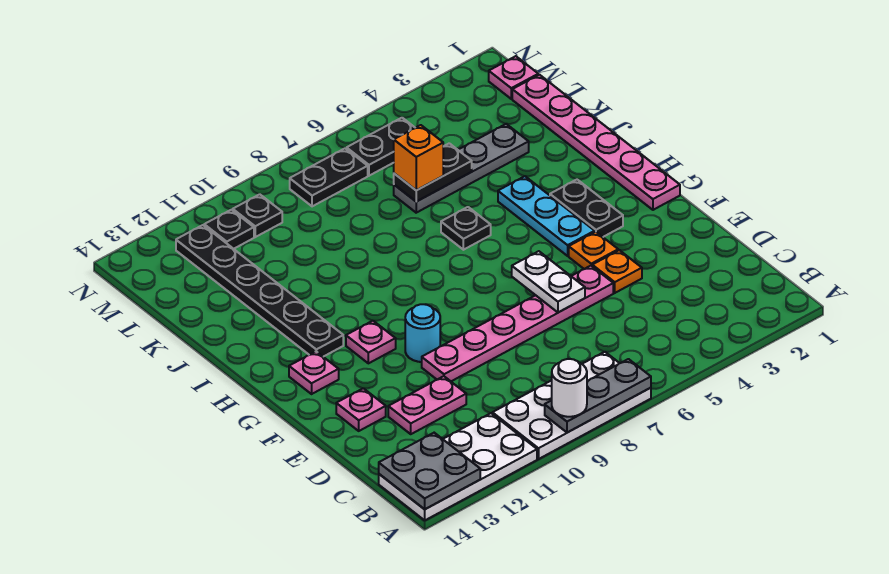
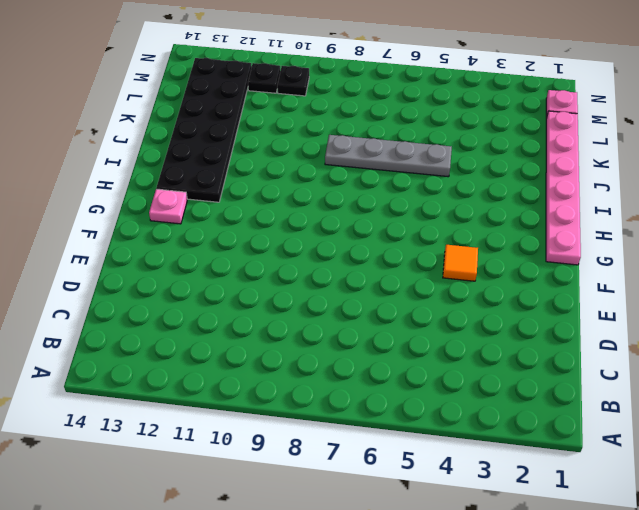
orange tile F4 level 1 -> orange plate F4 level 1
black plate H12:M13 level 1 -> black plate H12:M12 level 1
grey plate J5:J8 level 1 -> grey plate K3:K6 level 1
none -> white plate A7:B10 level 1
none -> white plate A11:B14 level 1
none -> pink plate D11:D12 level 1

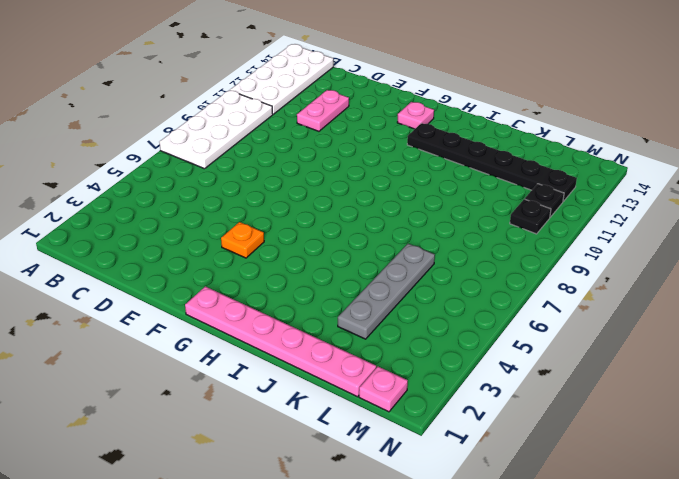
none -> orange plate E4 level 1
none -> pink plate E5:E10 level 1
none -> pink plate E13 level 1

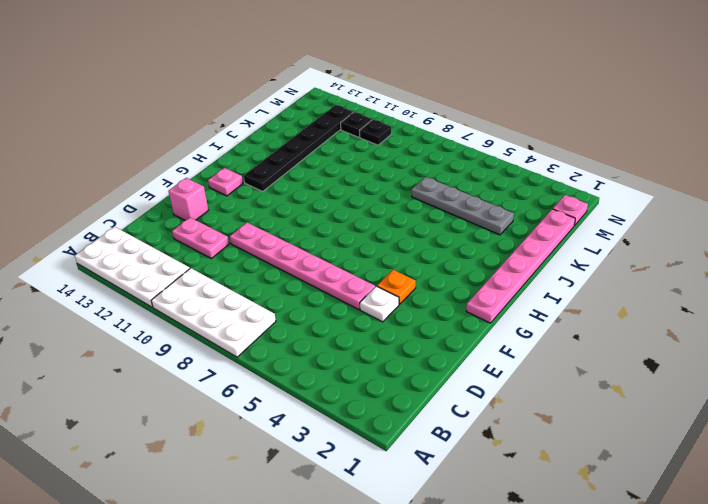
white plate E4 level 1 -> orange plate E4 level 1
pink brick E13 level 1 -> pink plate E13 level 1
none -> cyan round brick F10 level 1
none -> black plate G3:H3 level 1
none -> cyan plate G4:I4 level 1

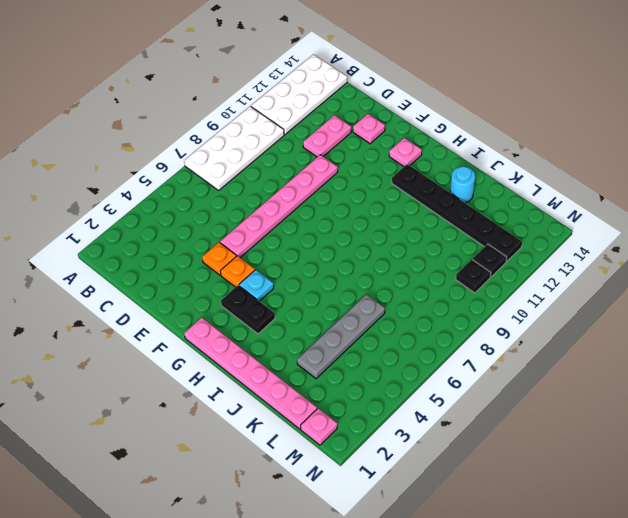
cyan plate G4 level 1 -> cyan plate G4:I4 level 1
cyan round brick J13 level 1 -> cyan round brick F10 level 1
none -> pink plate G11 level 1
none -> black plate I6 level 1
none -> black plate M5:M6 level 1

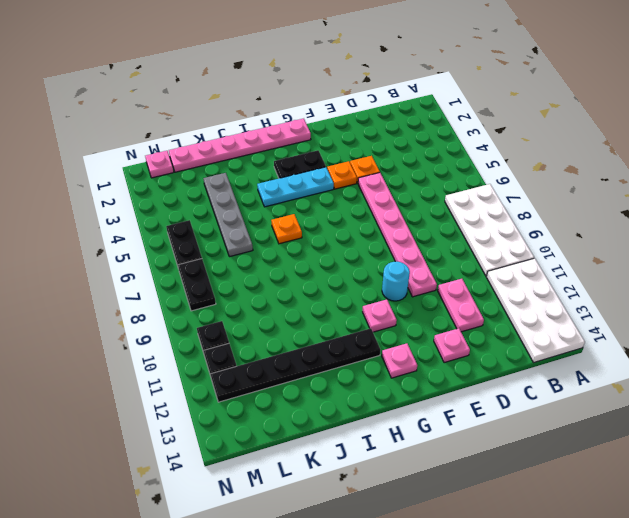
orange plate I6 level 1 -> black plate I6 level 1
none -> grey plate A7:A9 level 2
none -> grey plate A13:B14 level 2
none -> white plate E6:F6 level 2

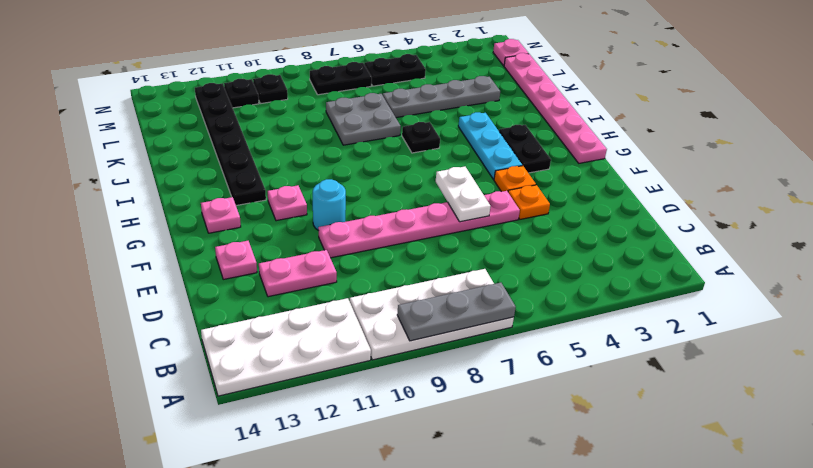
grey plate J7:K8 level 1 -> grey plate A13:B14 level 2
none -> black plate K5:K6 level 2
none -> white round brick A9 level 3
none -> orange brick K6 level 3

